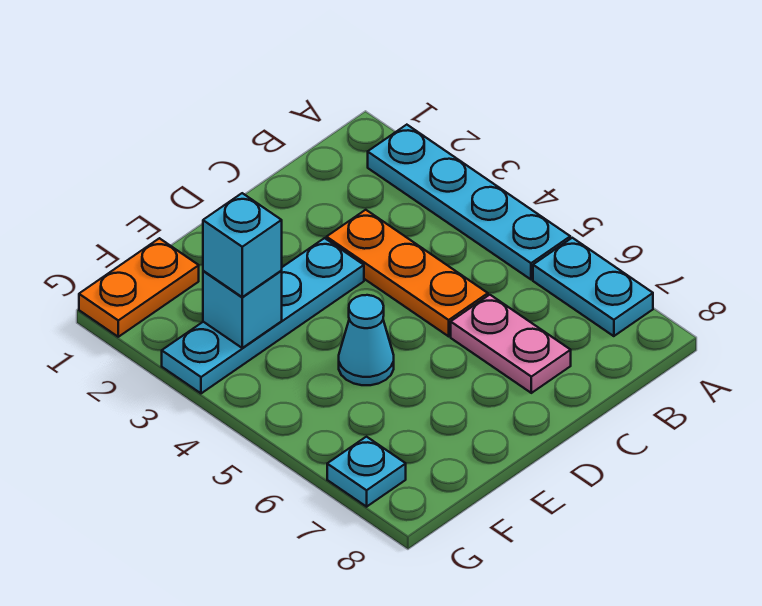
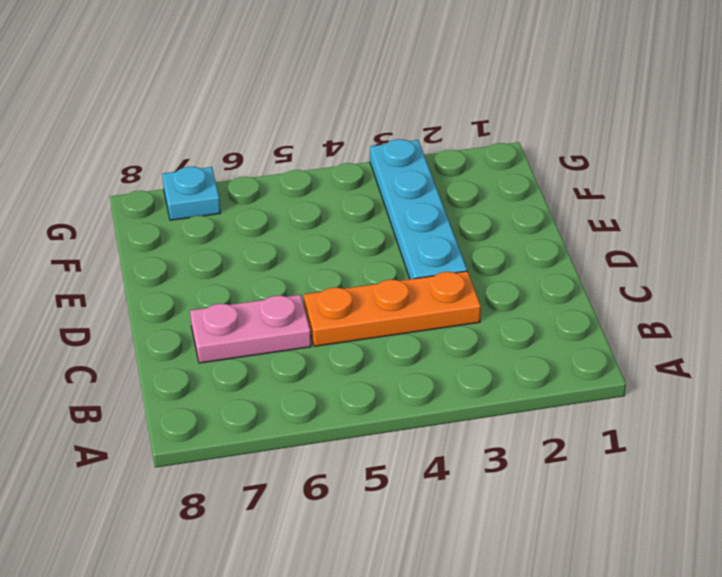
none -> cyan plate A2:A5 level 1
none -> cyan plate A6:A7 level 1

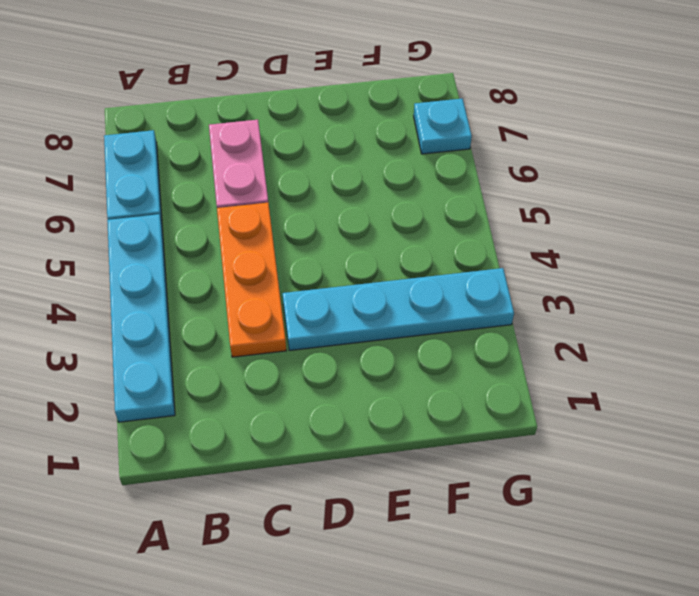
none -> cyan cone E5 level 1
none -> orange plate F1:G1 level 1

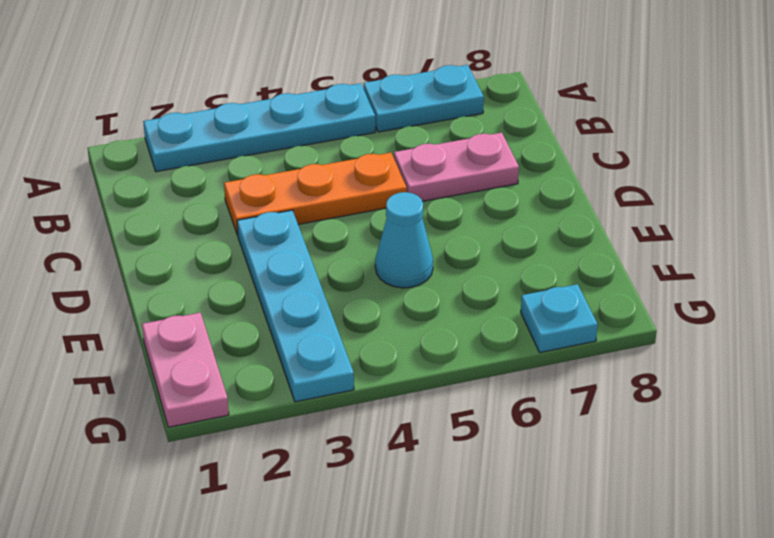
pink plate F1:G1 level 1 -> orange plate F1:G1 level 1
none -> cyan brick F3 level 2
none -> cyan brick F3 level 3

